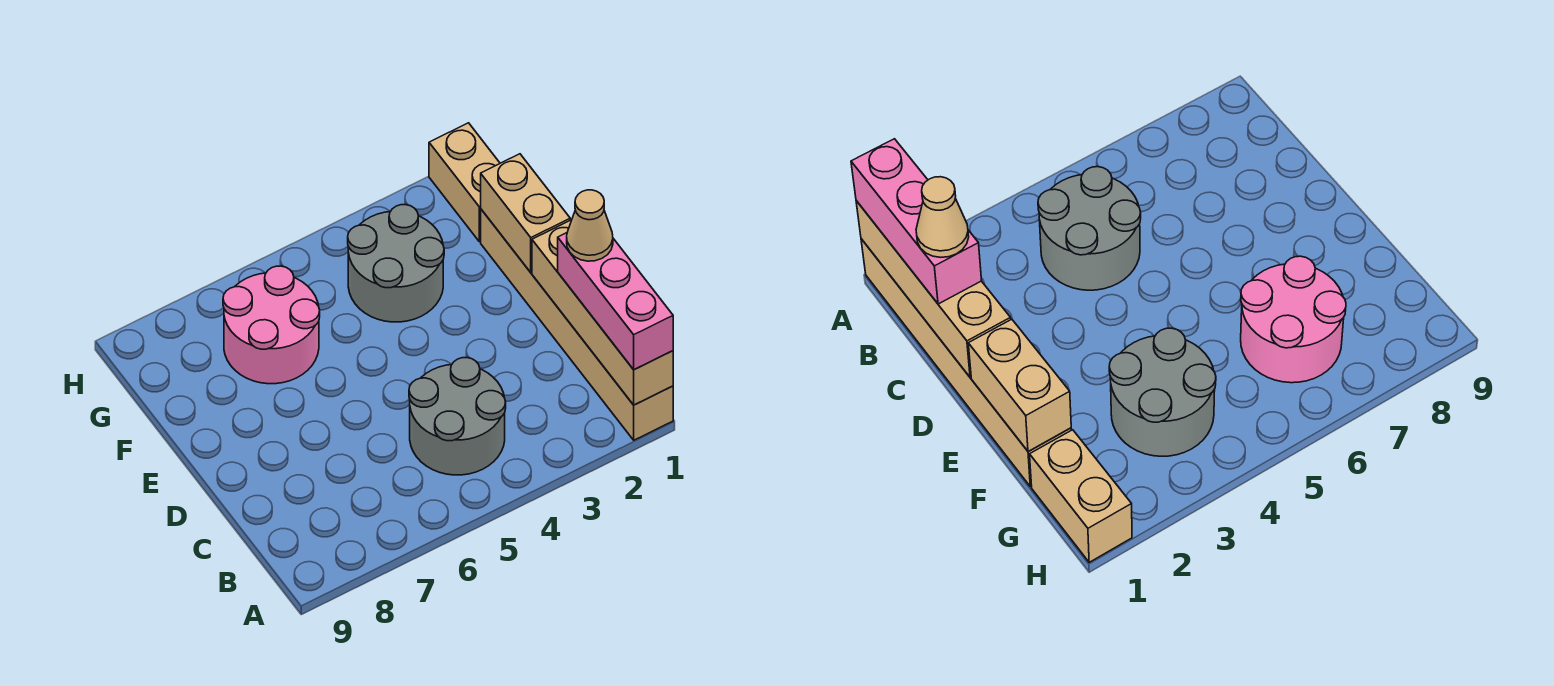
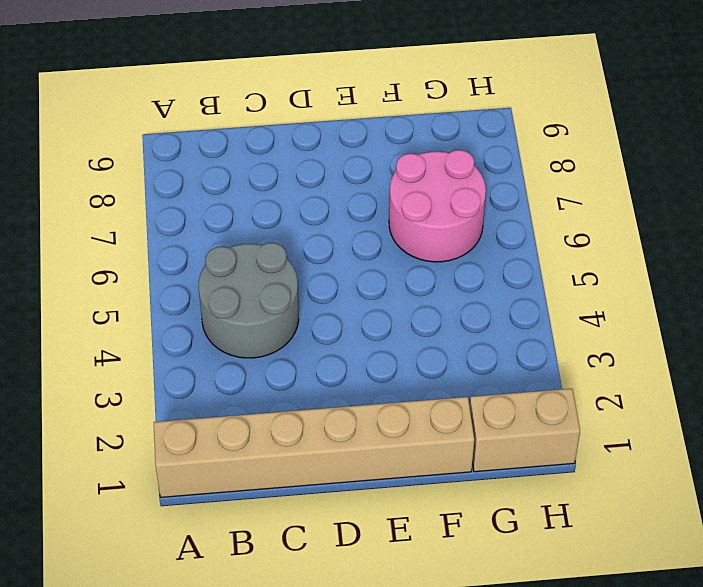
none -> grey round brick F3:G4 level 1
none -> tan brick A1:D1 level 2

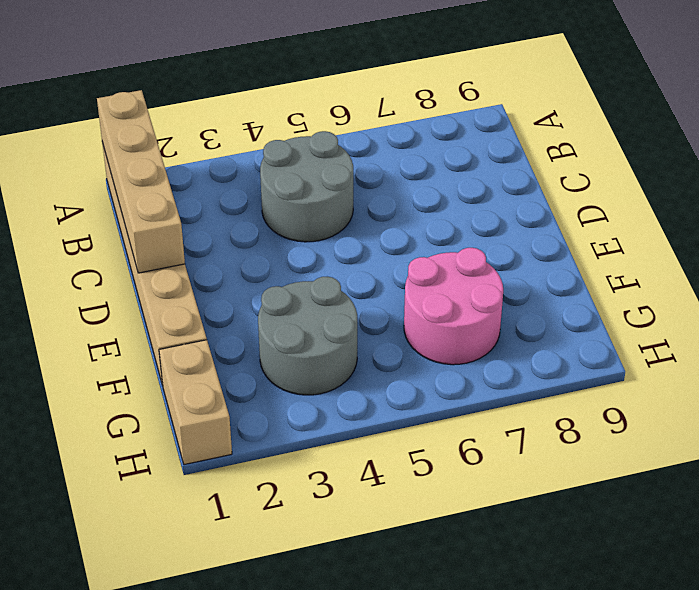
none -> tan brick E1:F1 level 2
none -> pink brick A1:C1 level 3

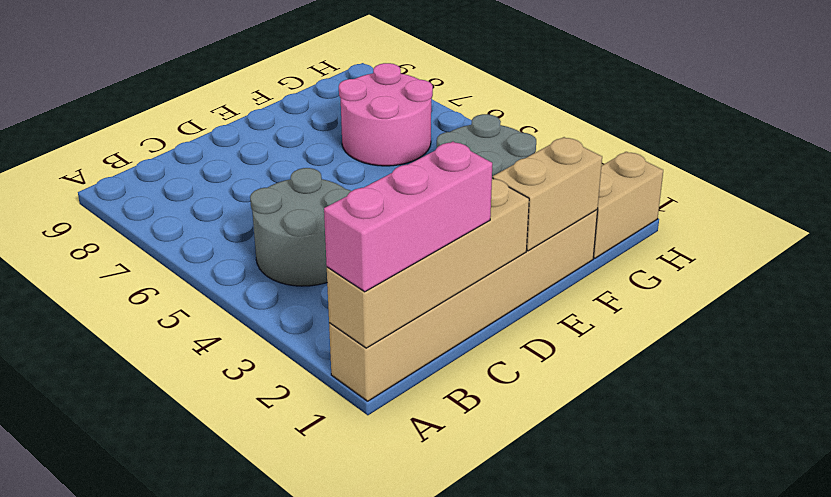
none -> tan cone C1 level 4

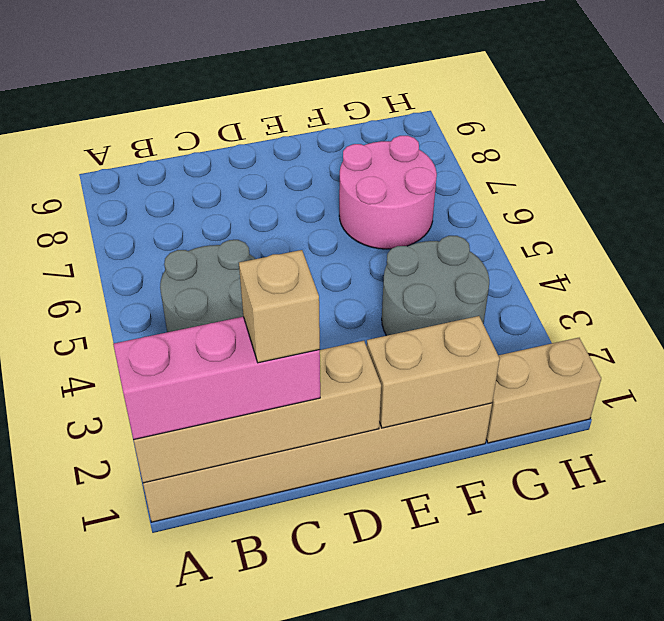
tan brick C1 level 4 -> tan cone C1 level 4

